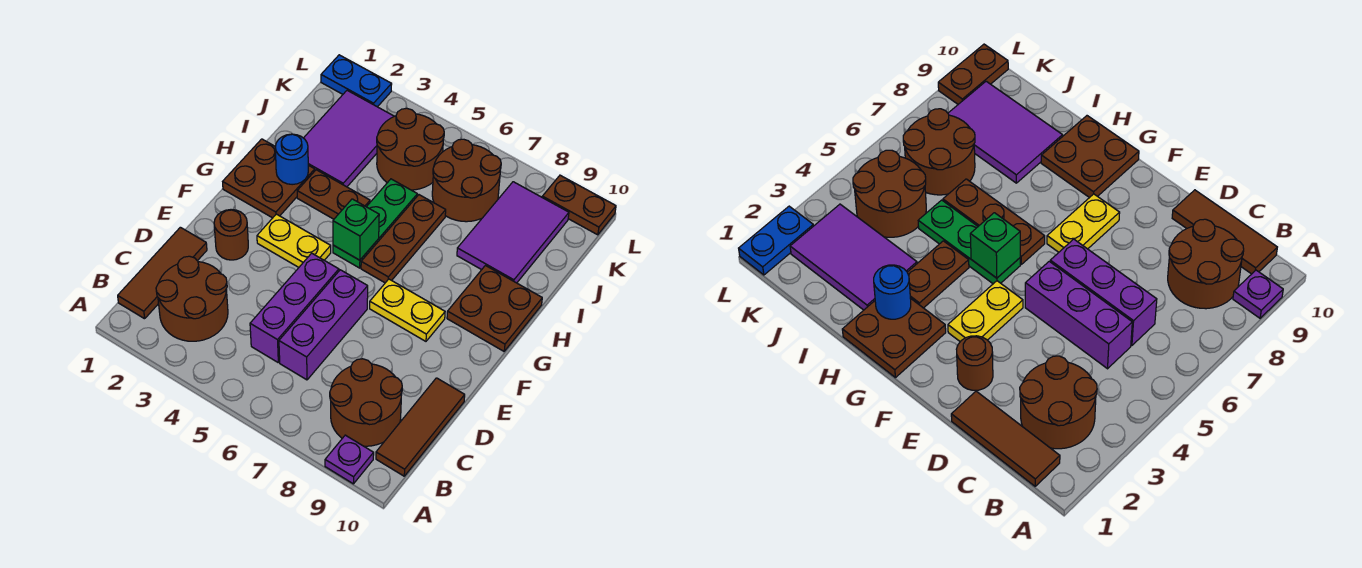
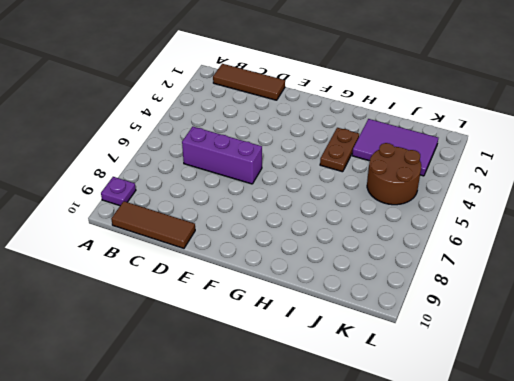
none -> brown round brick B2:C3 level 1
none -> brown round brick B8:C9 level 1
none -> purple brick C5:E5 level 1

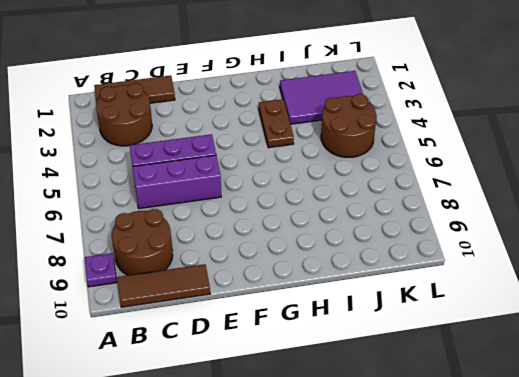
none -> brown round brick E2 level 1
none -> yellow plate F3:F4 level 1
none -> yellow plate F7:F8 level 1

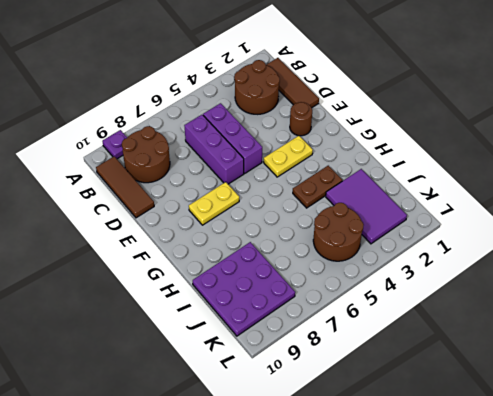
purple plate I8:K10 level 1 -> purple tile I8:K9 level 1
none -> brown plate G1:H2 level 1
none -> green plate G5:I5 level 1
none -> brown plate G6:I6 level 1

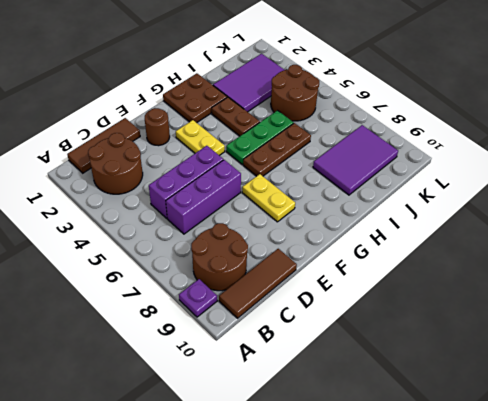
none -> brown plate G9:H10 level 1
none -> brown round brick J6:K7 level 1
none -> blue plate L1:L2 level 1

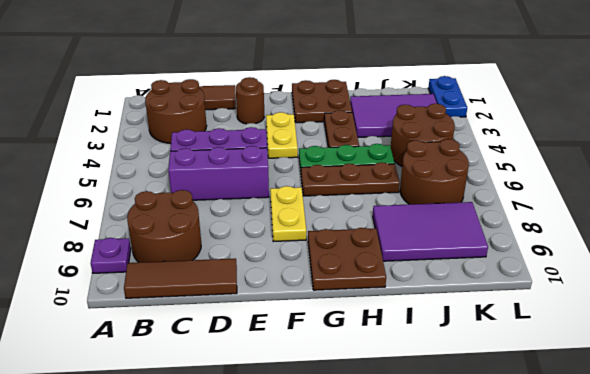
none -> brown plate L9:L10 level 1
none -> green brick G5 level 2
none -> blue round brick H2 level 2

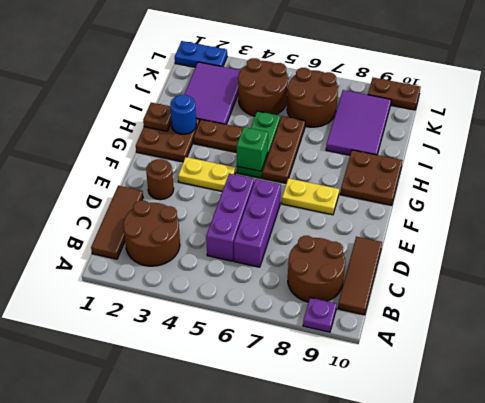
brown plate H1 level 2 -> none

